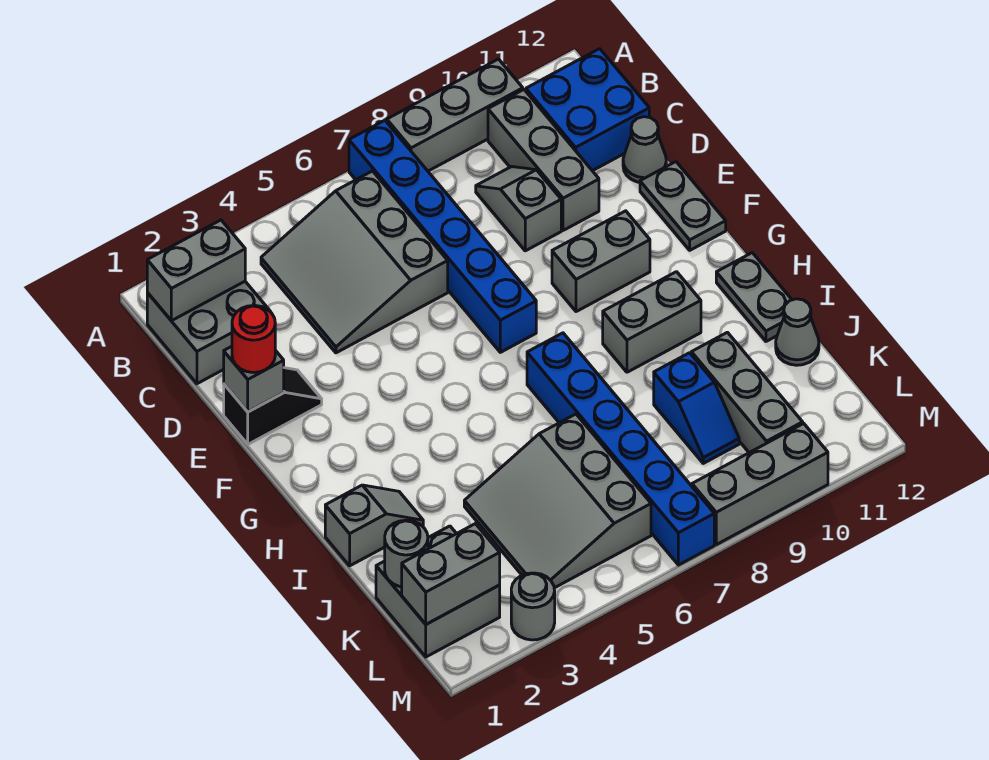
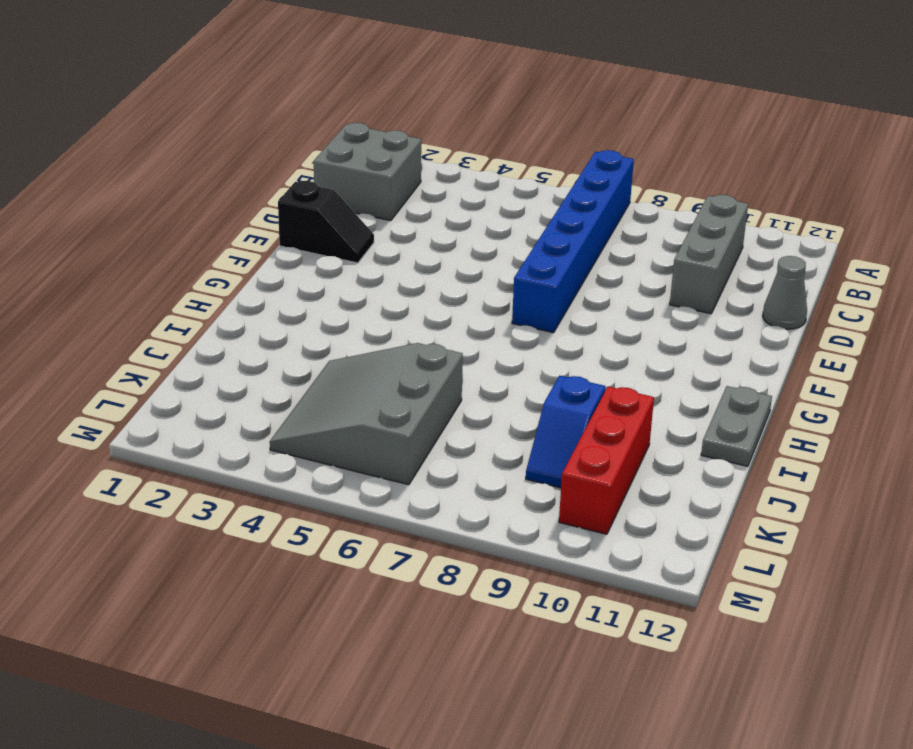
red brick J10:L10 level 1 -> grey brick J10:L10 level 1
none -> grey brick A8:A10 level 1
none -> grey slope B4:D6 level 1 top 6
none -> blue brick B11:C12 level 1

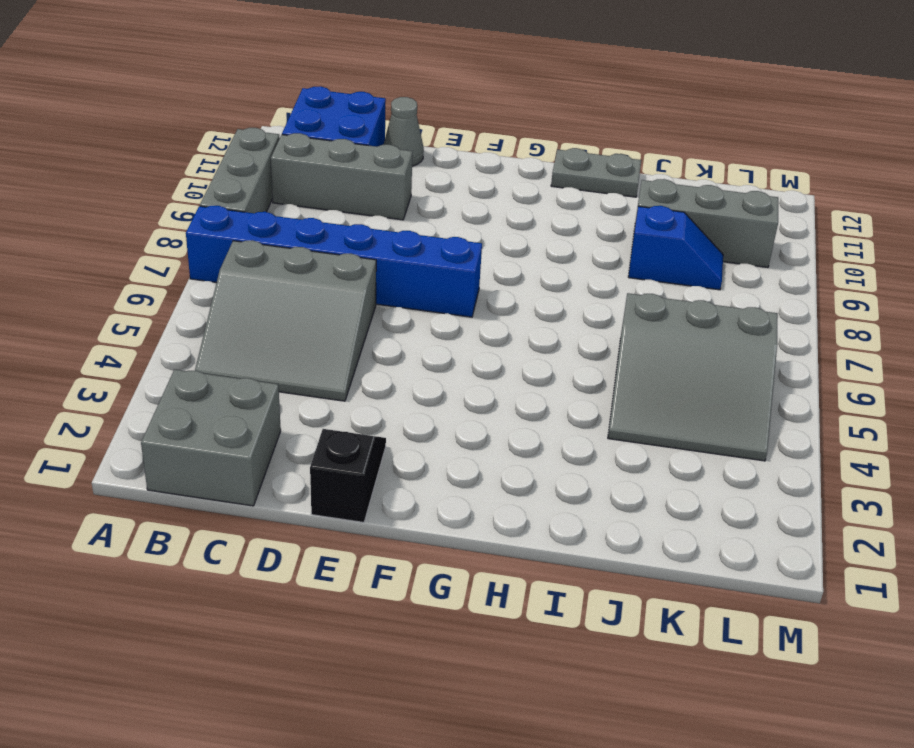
none -> grey slope C9:D9 level 1 top D
none -> grey plate E12:F12 level 1
none -> grey brick F9:F10 level 1

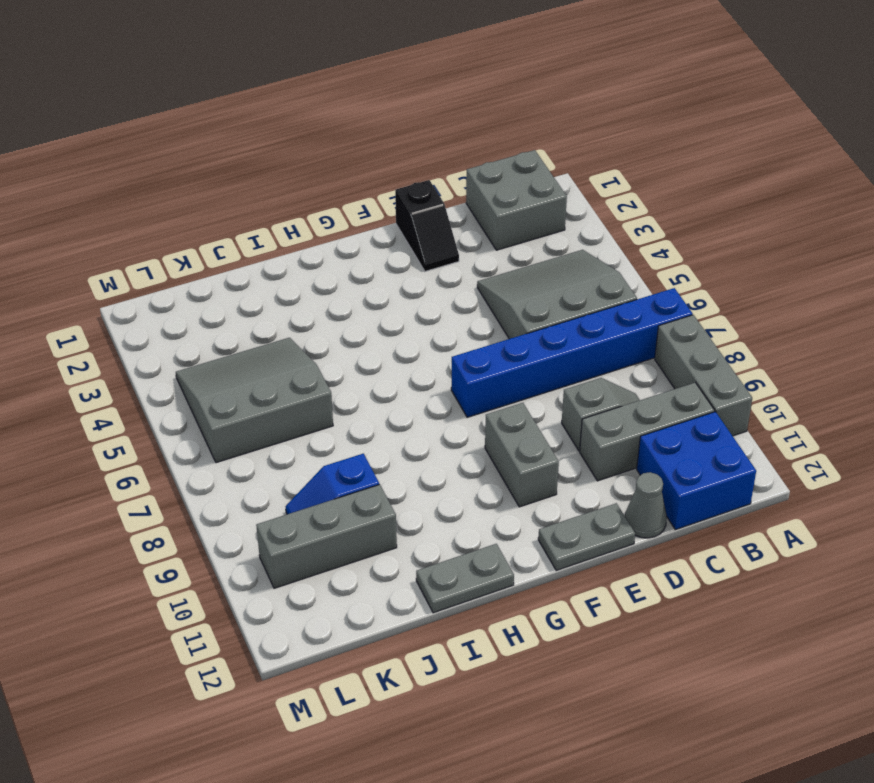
none -> blue brick H7:M7 level 1
none -> grey brick H9:H10 level 1
none -> grey slope I1:I2 level 1 top 1

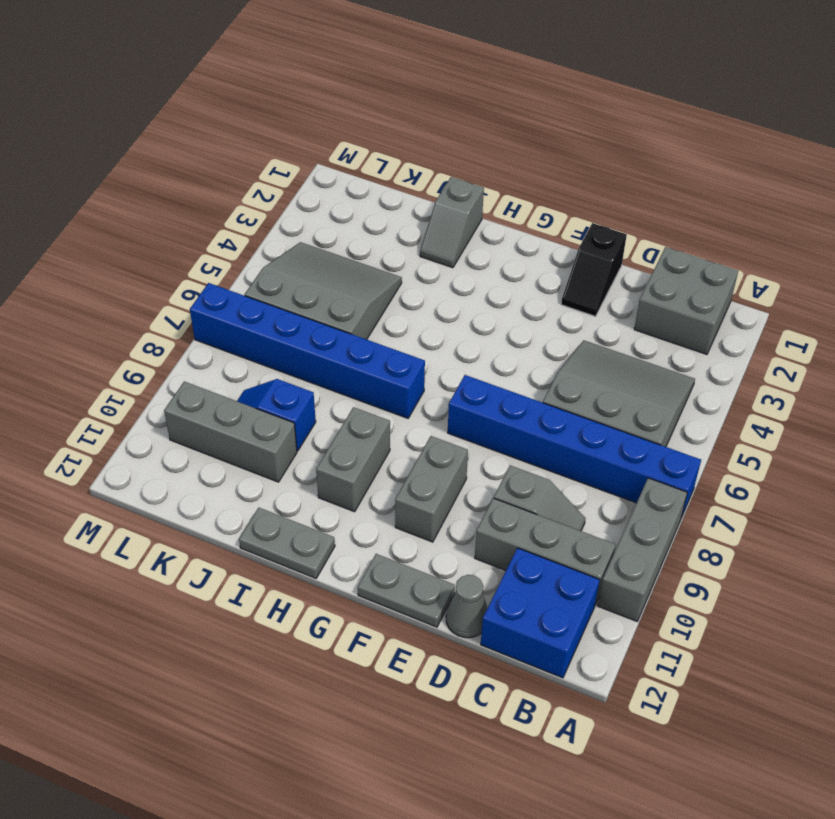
none -> grey cone J12 level 1
none -> grey brick K1:L2 level 1
none -> grey round brick M3 level 1

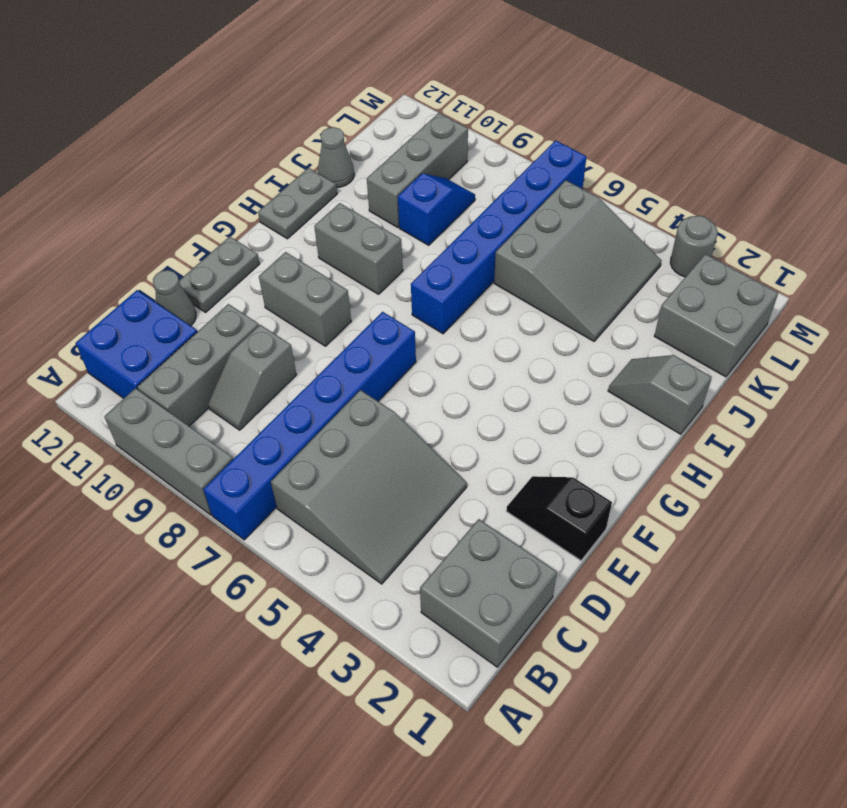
none -> grey brick M8:M10 level 1
none -> grey brick B1:B2 level 2
none -> grey brick E1 level 2

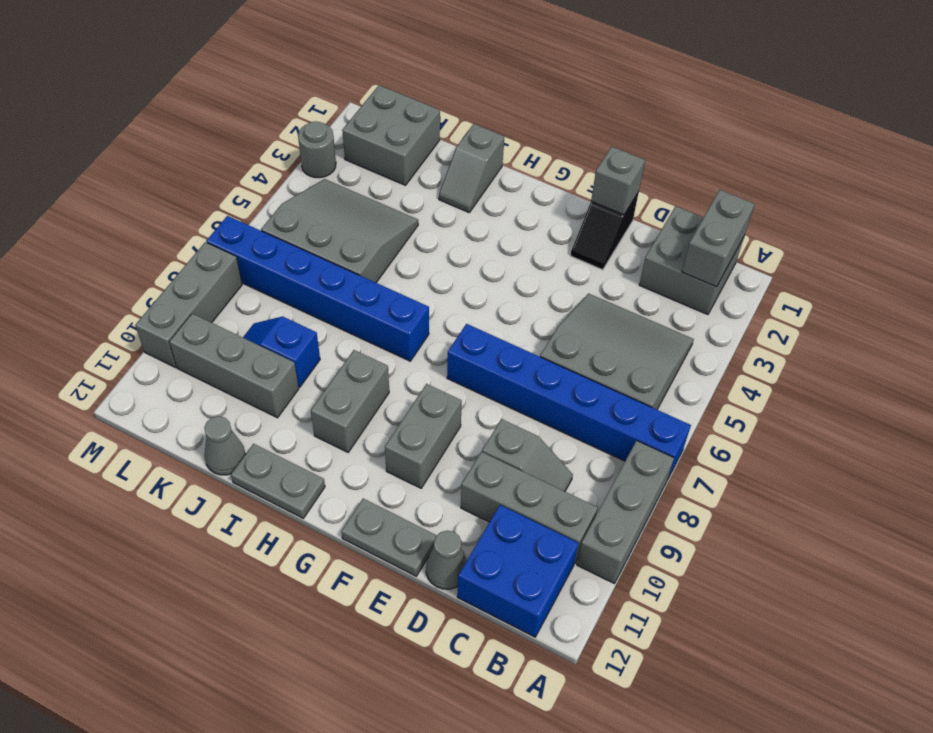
none -> grey round brick K1 level 2
none -> grey brick L1:L2 level 2
none -> red round brick E1 level 3

